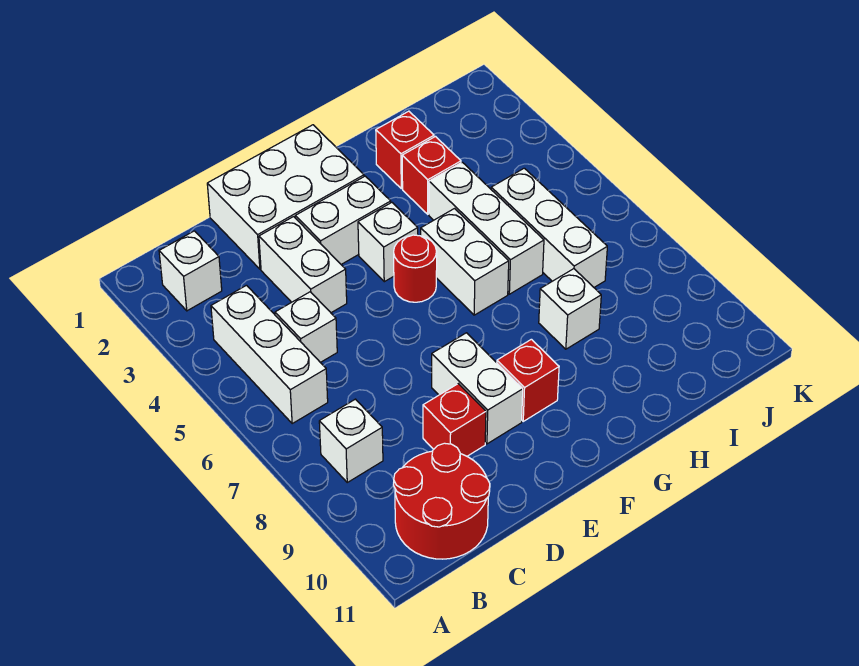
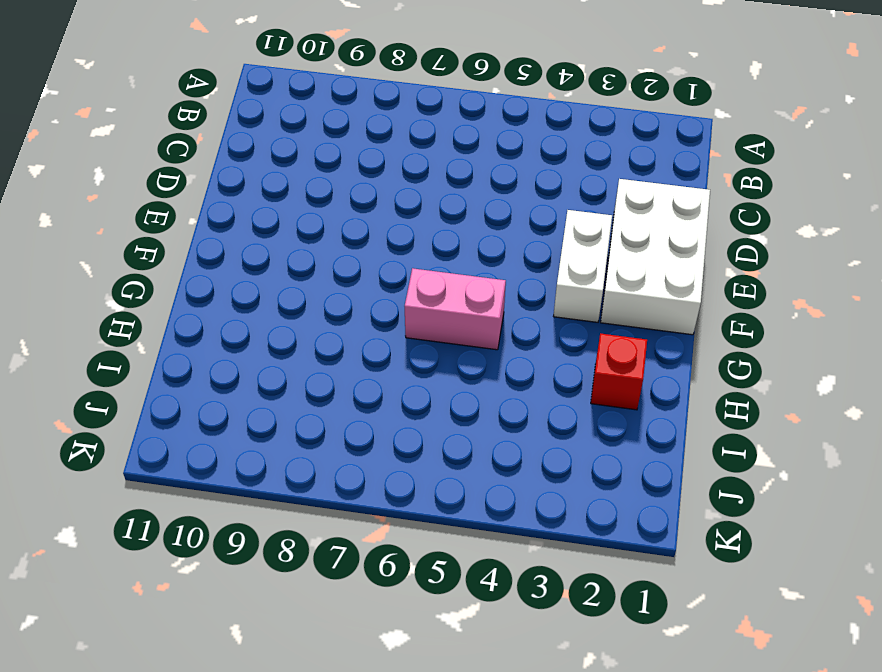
pink brick G5:G6 level 1 -> white brick G5:G6 level 1
none -> white brick B2 level 1
none -> white brick B4:B6 level 1
none -> white brick B8 level 1

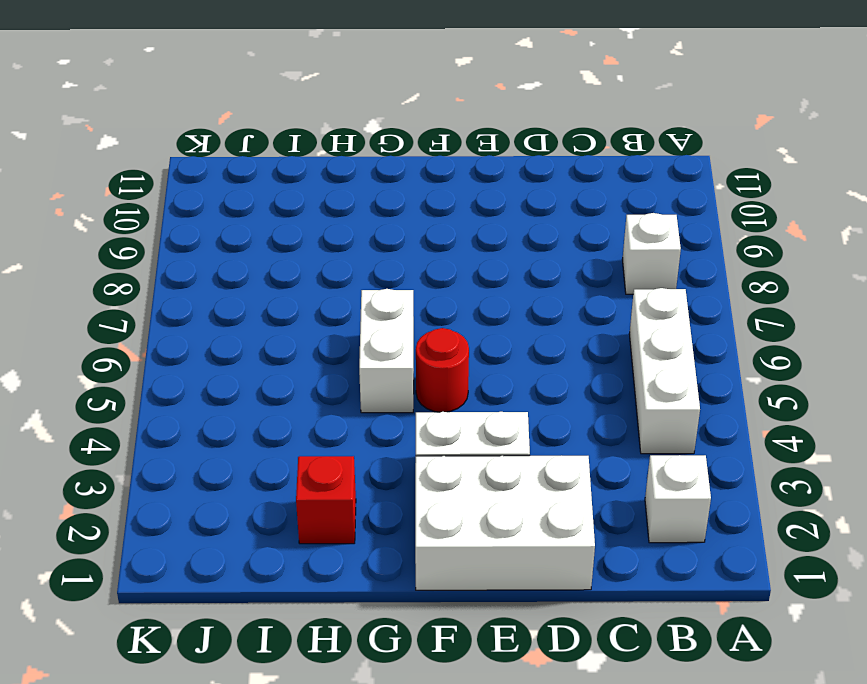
none -> red round brick B10:C11 level 1
none -> white brick C5 level 1
none -> white brick D3:D4 level 1

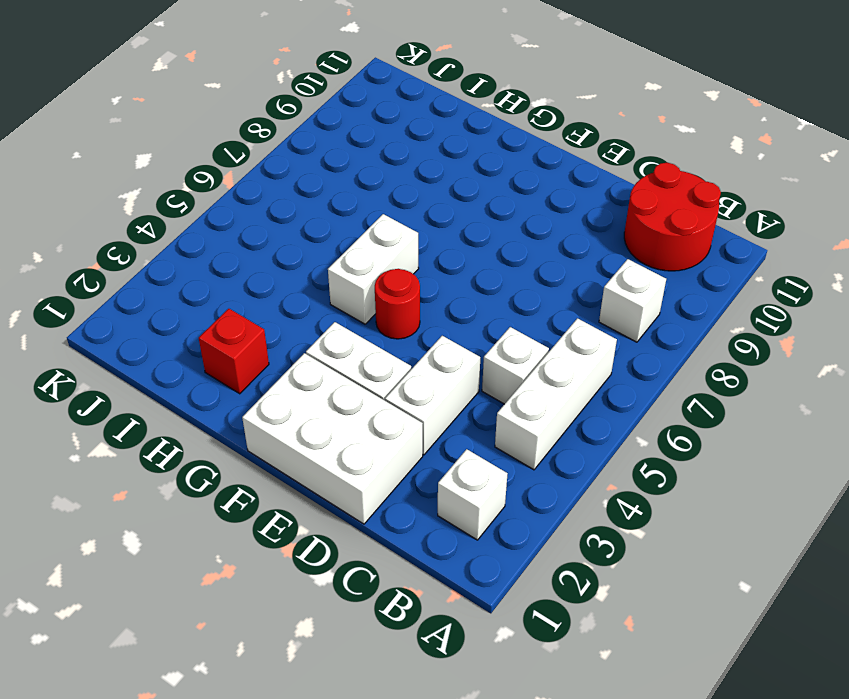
none -> red brick D9 level 1
none -> white brick E8:E9 level 1
none -> white brick F4 level 1

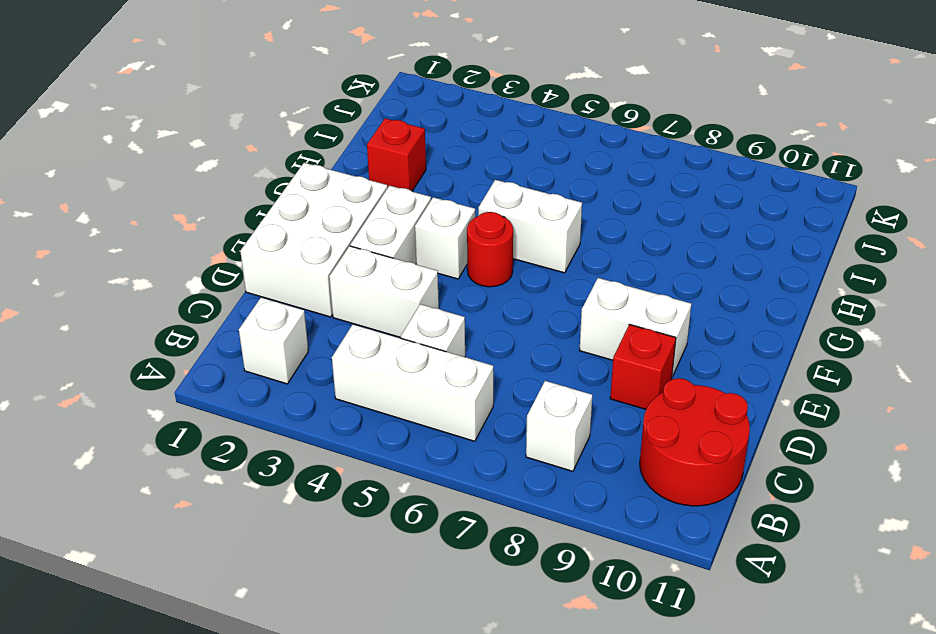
none -> red brick F9 level 1
none -> red brick H3 level 1
none -> white brick H4:H6 level 1

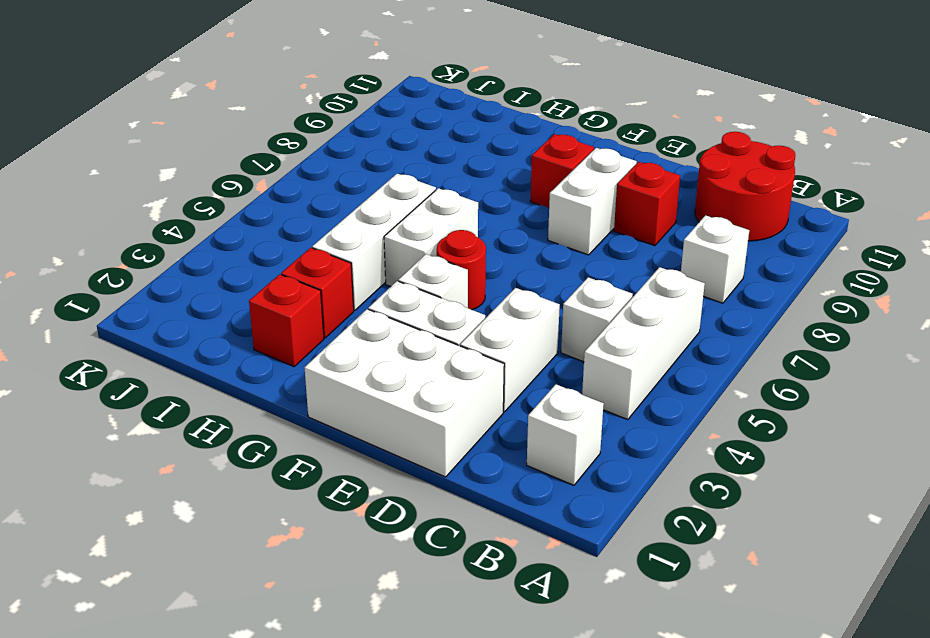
none -> white brick H8 level 1
none -> white brick I5:I7 level 1

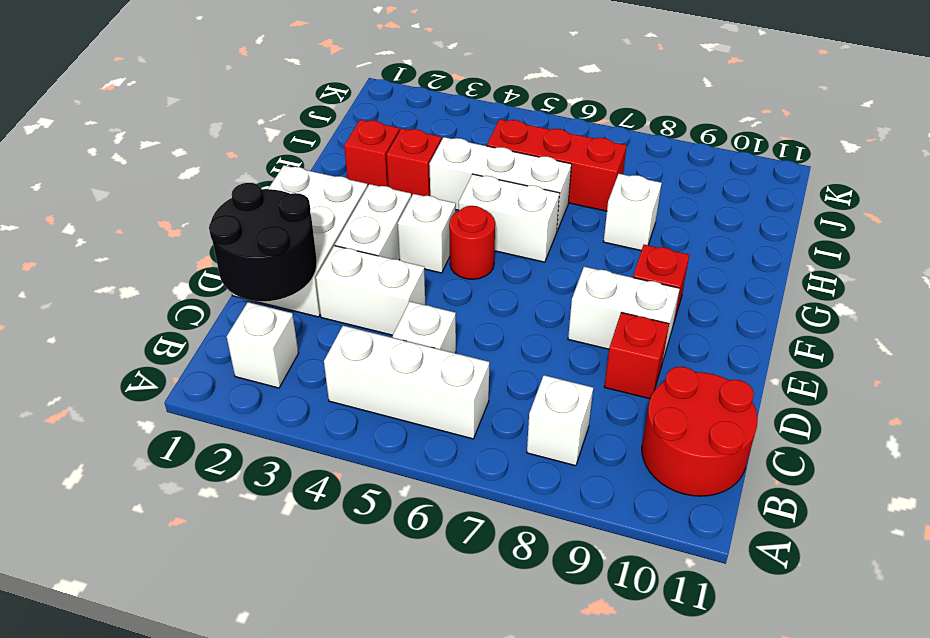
black round brick C1:D2 level 2 -> none
red brick I5:I7 level 1 -> white brick I5:I7 level 1

